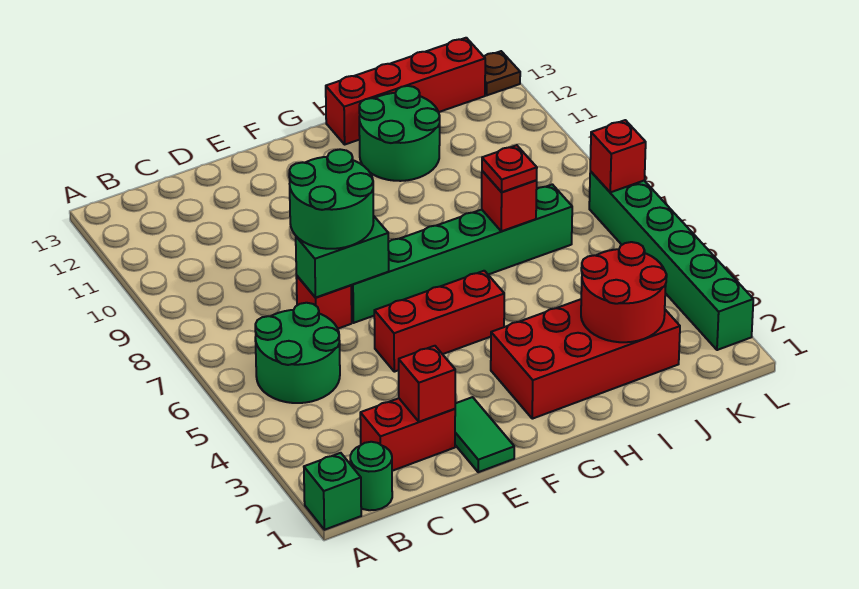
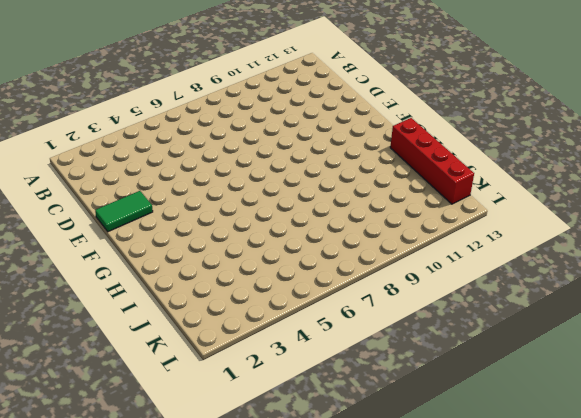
none -> green brick A1 level 1
none -> green round brick B1 level 1
none -> green round brick B5:C6 level 1

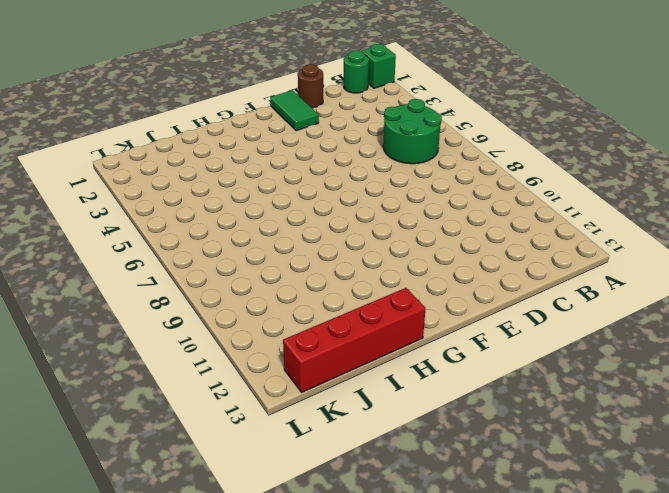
brown round brick D1 level 1 -> none
none -> red brick C2:D2 level 1
none -> red brick D7 level 1
none -> red brick E5:G5 level 1

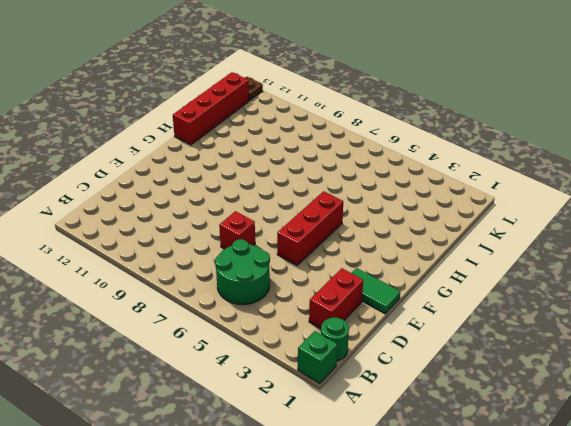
none -> green brick E7:J7 level 1
none -> red brick G2:J3 level 1
none -> green round brick H11:I12 level 1

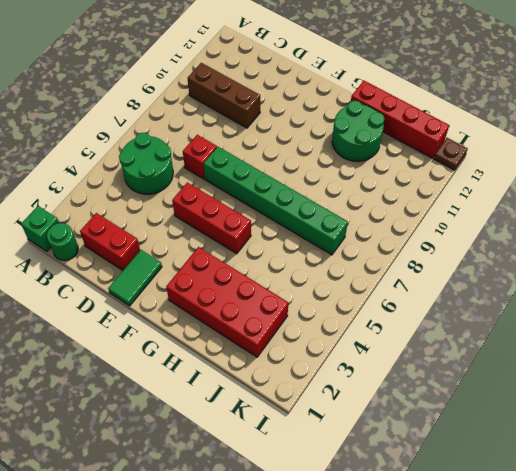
brown brick B10:D10 level 1 -> none
none -> green brick L2:L7 level 1
none -> red brick D2 level 2
none -> green brick D7:E7 level 2

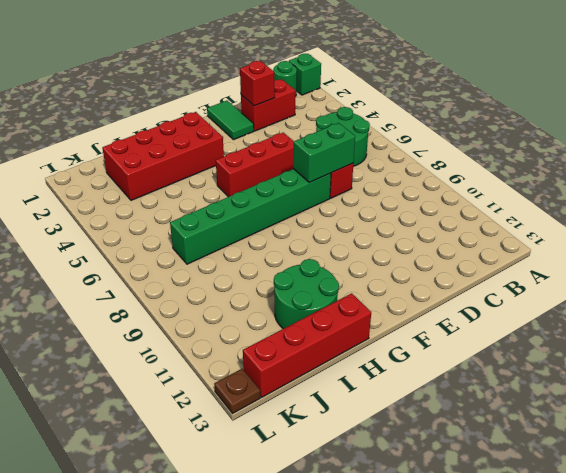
none -> green brick L2:L7 level 1
none -> red round brick I2:J3 level 2
none -> red brick I7 level 2

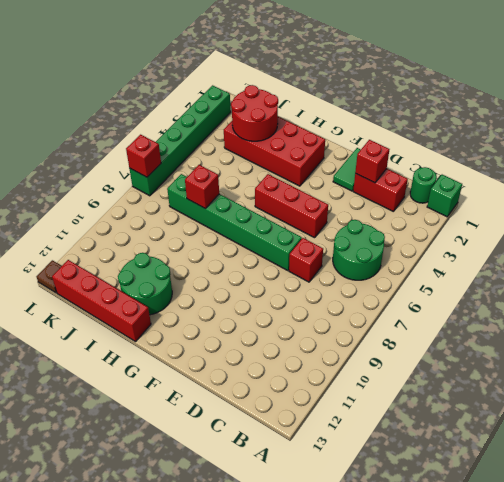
none -> green brick D7:E7 level 2
none -> green round brick D7:E8 level 3
none -> red plate I7 level 3

